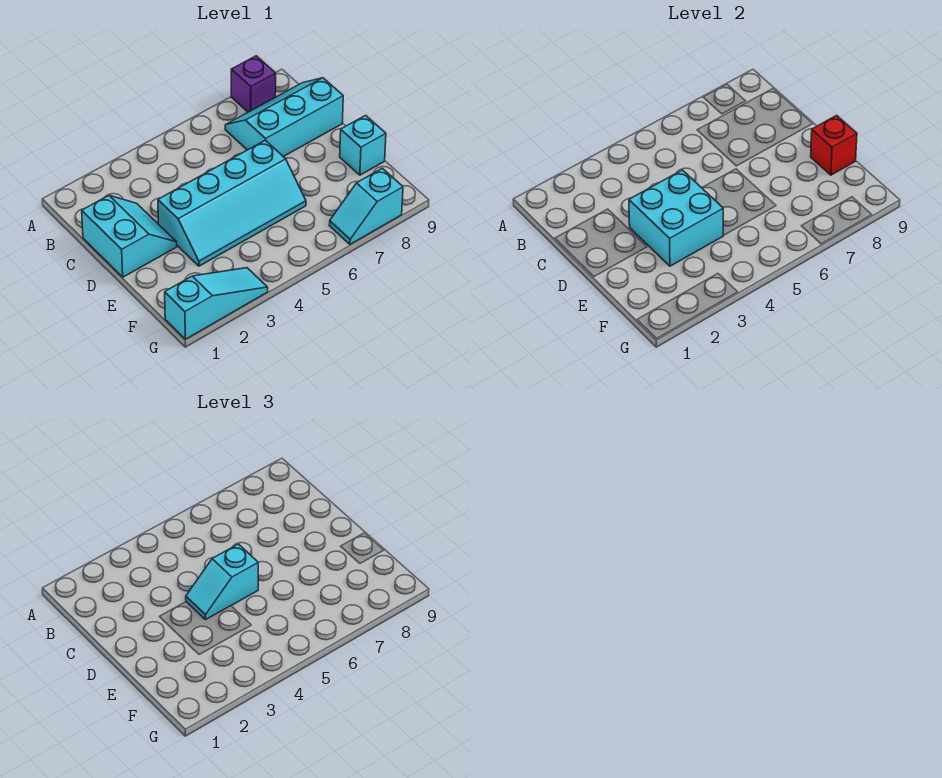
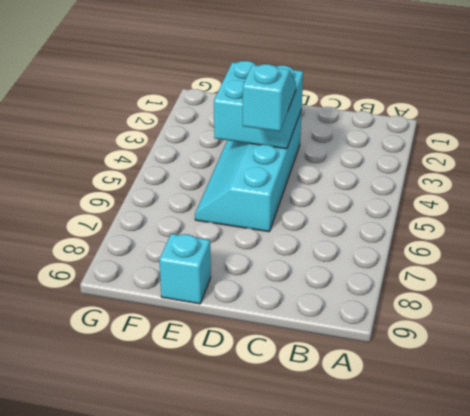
none -> purple brick A8 level 1
none -> cyan slope B7:C9 level 1 top C

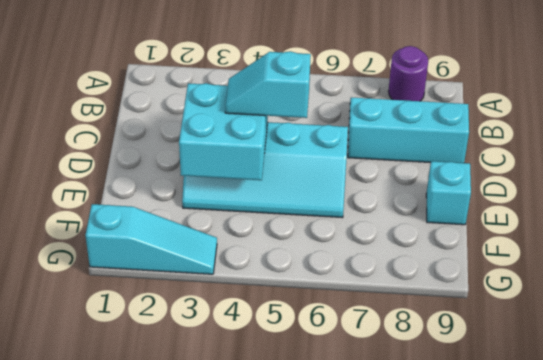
purple round brick A8 level 1 -> purple brick A8 level 1
none -> cyan slope C1:D2 level 1 top 1
none -> cyan slope G7:G8 level 1 top 8

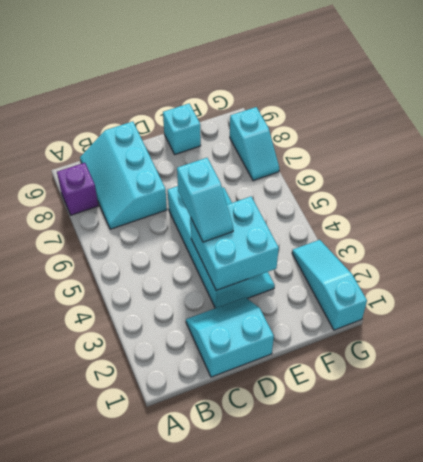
none -> red brick E9 level 2

